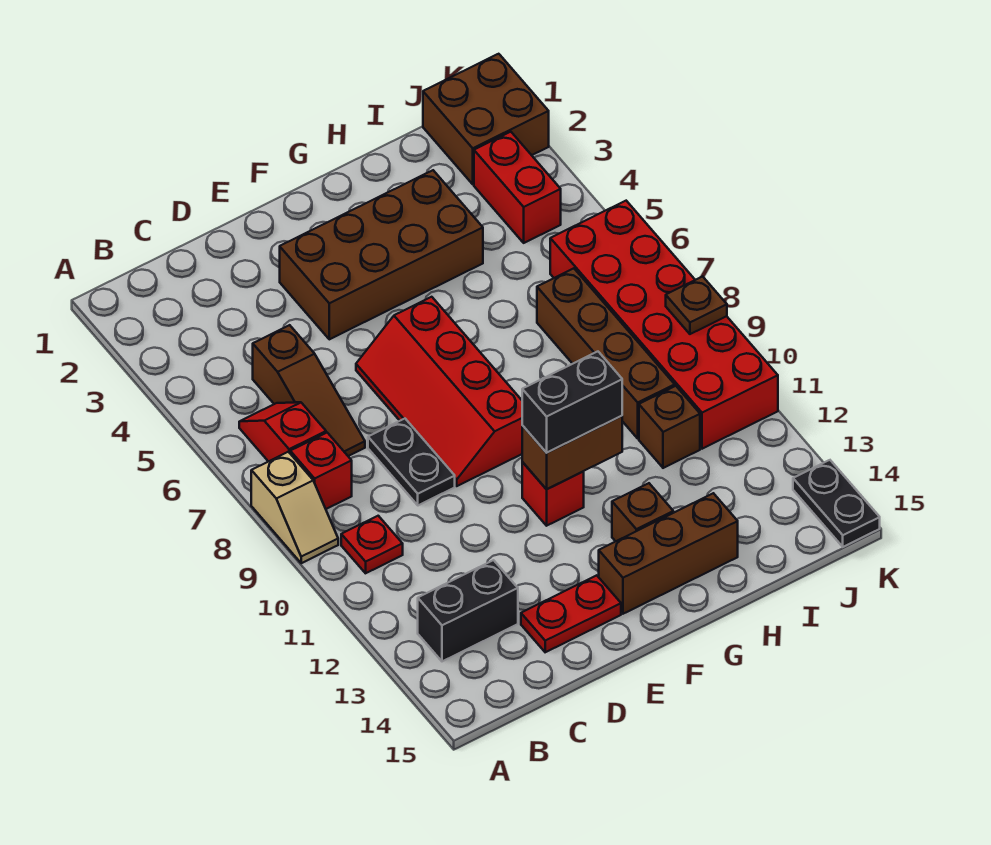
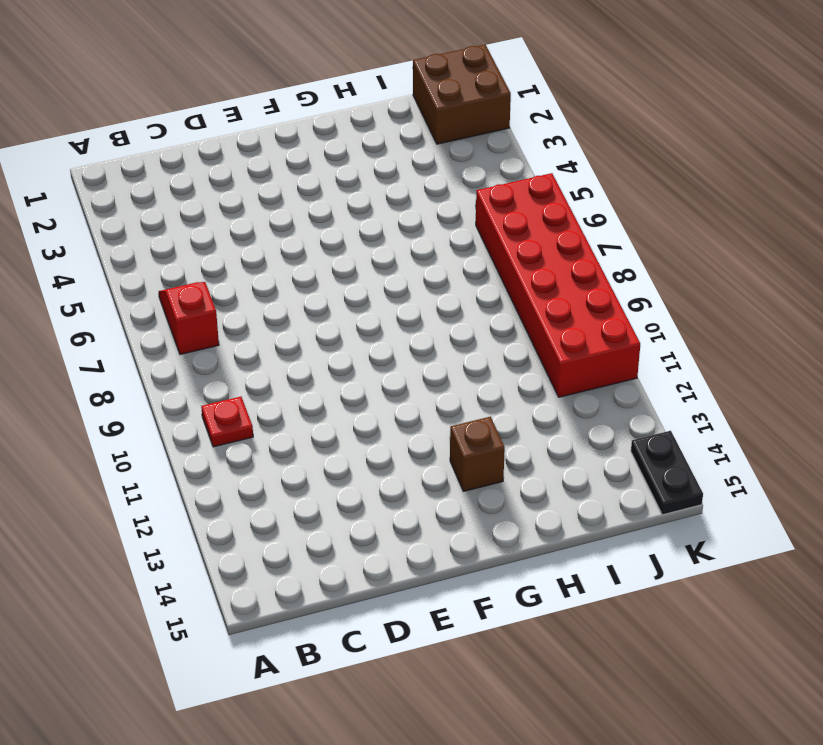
none -> tan slope A8:A9 level 1 top 8
none -> red brick B8 level 1
none -> black brick B13:C13 level 1

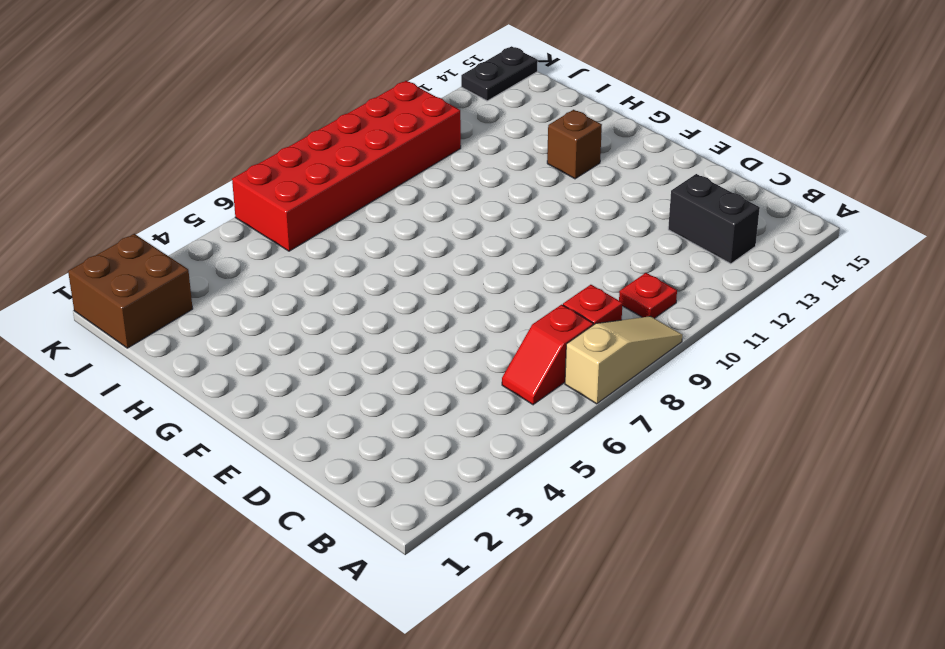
tan slope A7:A9 level 1 top 7 -> tan slope A8:A9 level 1 top 8
none -> brown slope C5:C7 level 1 top 5
none -> black plate D8:D9 level 1
none -> red plate D14:E14 level 1

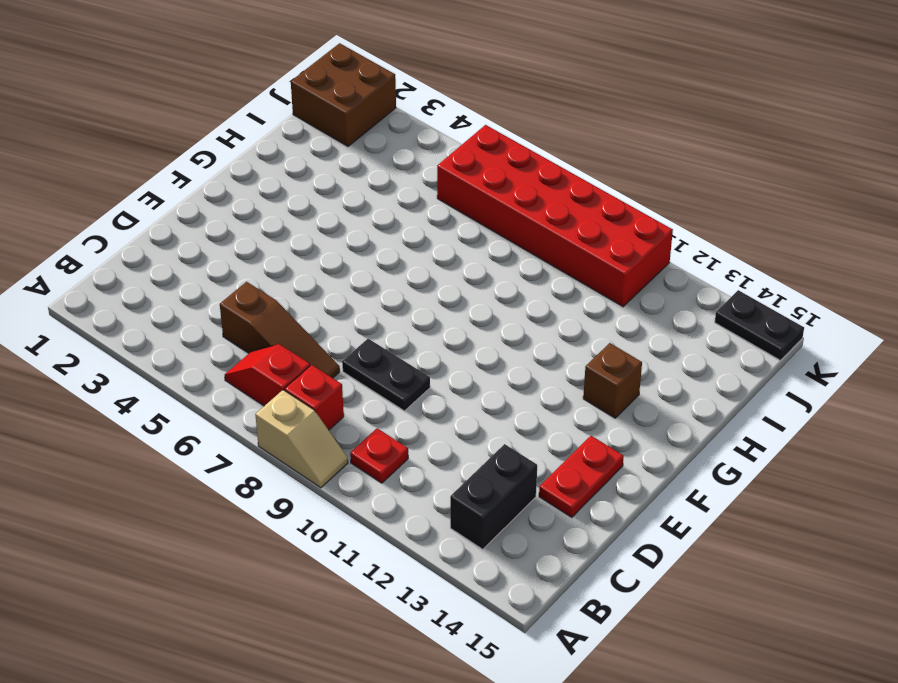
none -> brown brick E3:H4 level 1
none -> red slope E6:F9 level 1 top F
none -> red brick F11 level 1

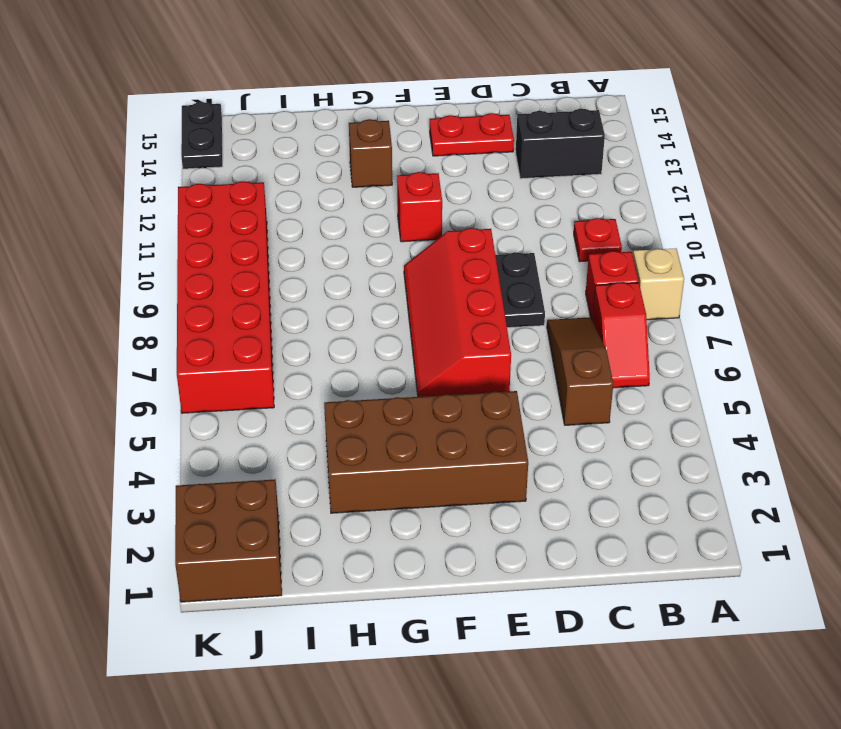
red slope E6:F9 level 1 top E -> red slope E6:F9 level 1 top F
none -> brown brick F14:H14 level 1
none -> brown brick I7:I10 level 1
none -> brown brick I11 level 1

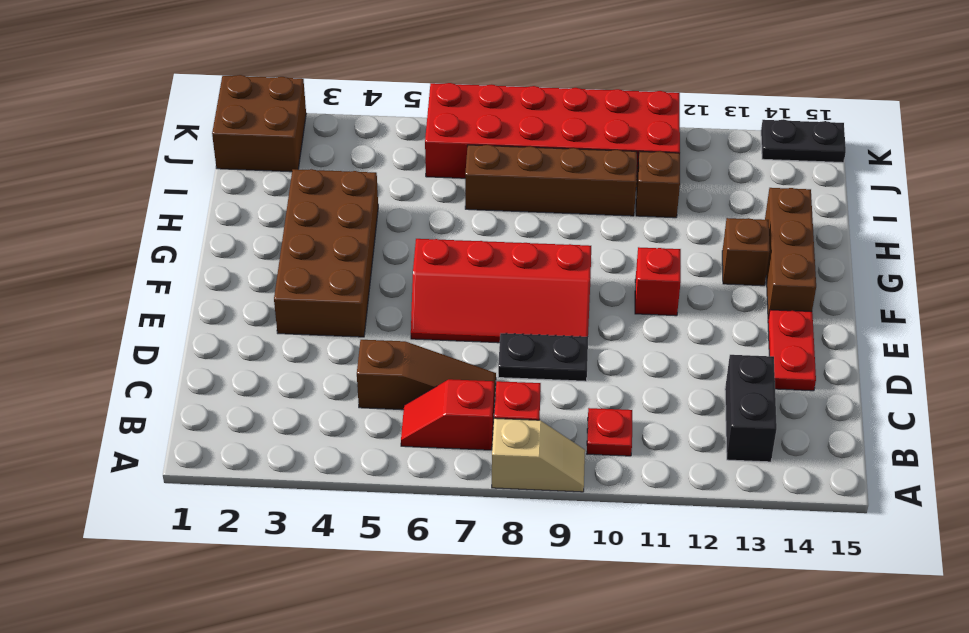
none -> red brick J3:J4 level 1
none -> brown brick F11:G11 level 2
none -> brown plate K9 level 2

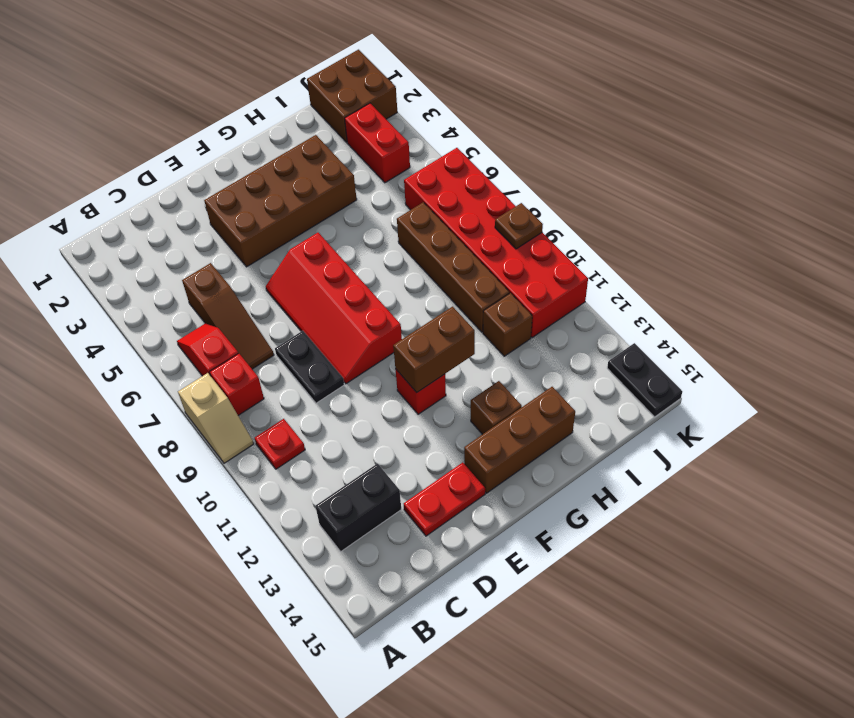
none -> black brick F11:G11 level 3

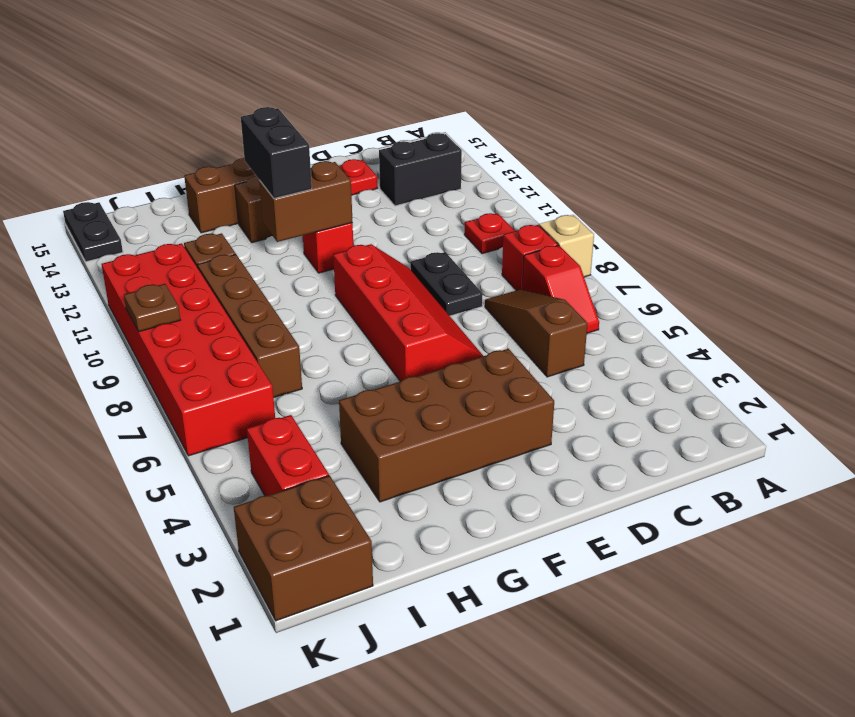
black brick G11:G12 level 3 -> black brick F11:G11 level 3

